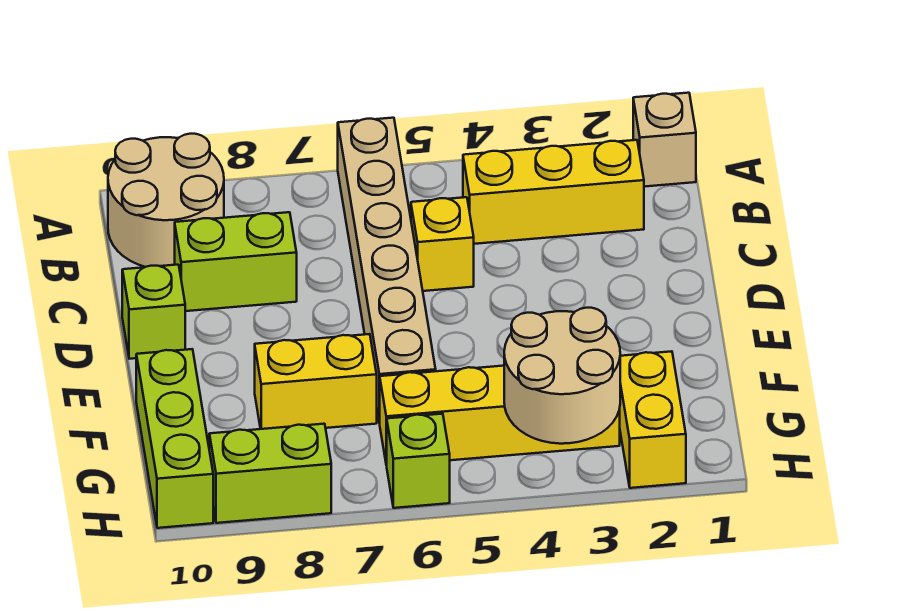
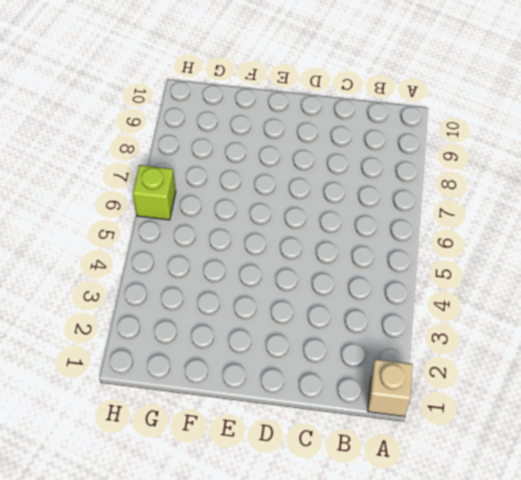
none -> tan brick A6:F6 level 1
none -> tan round brick A9:B10 level 1
none -> yellow brick B2:B4 level 1

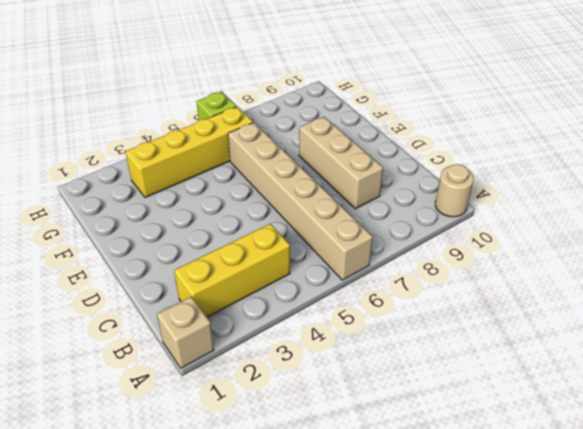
tan round brick A10 level 1 -> tan round brick A9:B10 level 1
tan brick C8:E8 level 1 -> lime brick C8:C9 level 1
none -> yellow brick C5 level 1
none -> lime brick D10 level 1
none -> yellow brick F7:F8 level 1

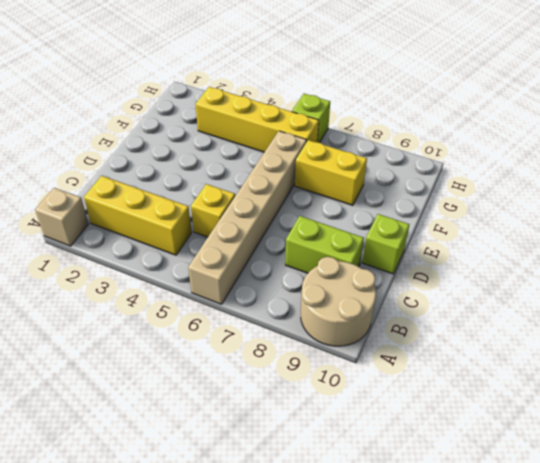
none -> lime brick F10:H10 level 1
none -> yellow brick G2:H2 level 1
none -> lime brick H8:H9 level 1

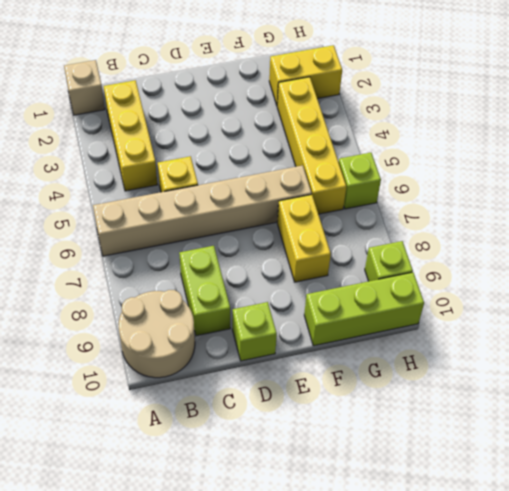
lime brick H9 level 1 -> lime brick H8:H9 level 1
none -> tan round brick G3:H4 level 2

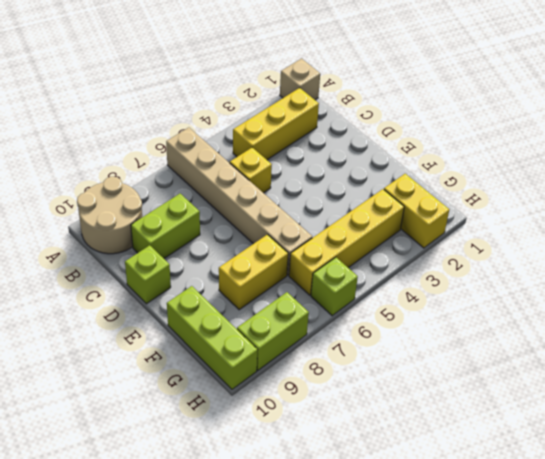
none -> tan round brick G3:H4 level 2

